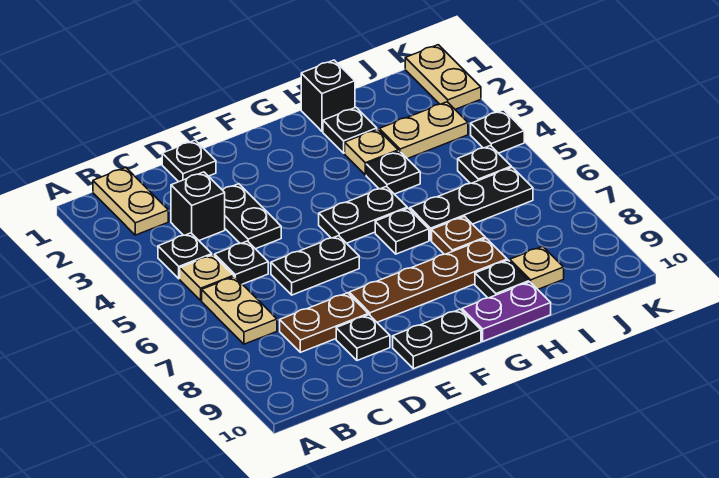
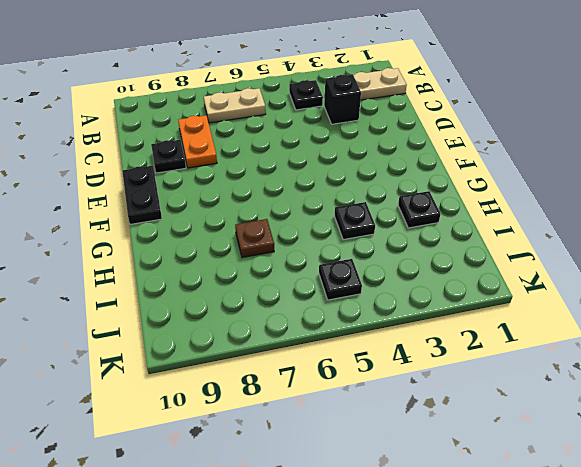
orange plate C8:D8 level 1 -> brown plate C8:D8 level 1
none -> tan plate B5 level 1
none -> black plate C5 level 1
none -> black plate D1 level 1

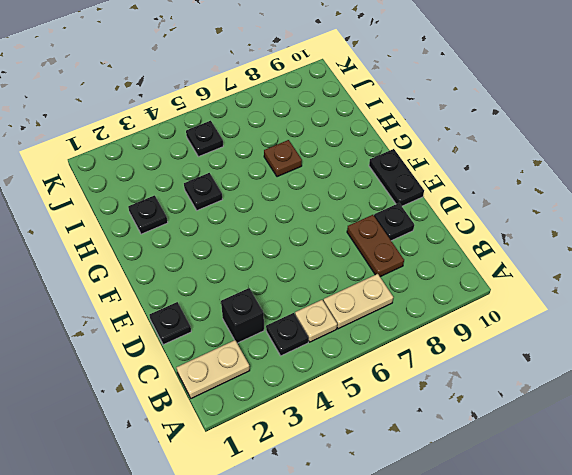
none -> black plate C5 level 1
none -> black plate D3:D4 level 1
none -> black plate D6:E6 level 1

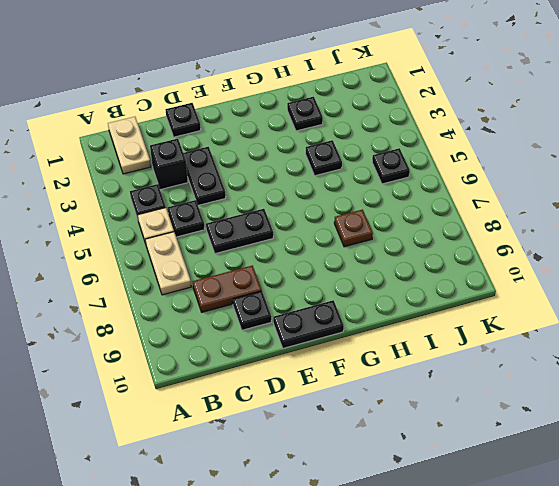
none -> brown plate E8:H8 level 1
none -> black plate F5:G5 level 1
none -> black plate G6 level 1

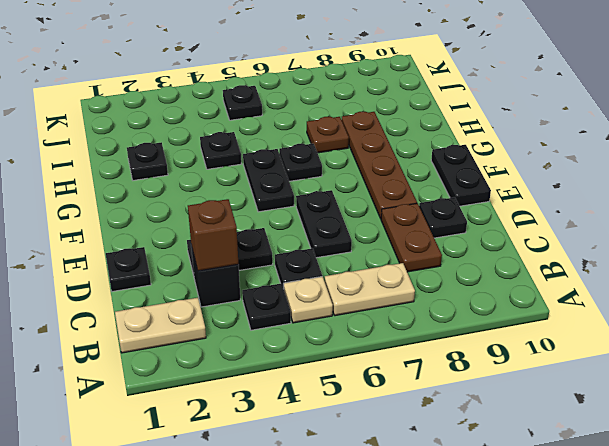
brown brick C3 level 2 -> none
none -> purple plate G10:H10 level 1
none -> black brick H1 level 1
none -> tan plate H3 level 1

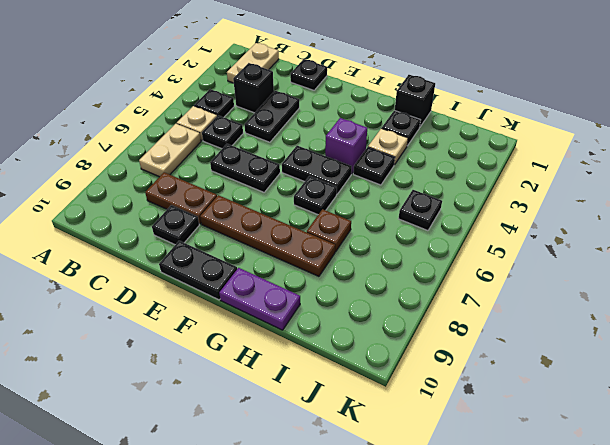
purple brick G4 level 1 -> none
none -> black plate H6:J6 level 1
none -> black plate H9 level 1
none -> tan plate I3:J3 level 1

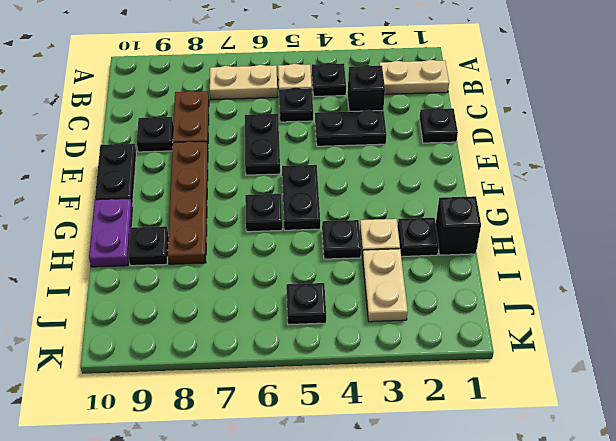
none -> black plate H6:J6 level 1
none -> brown plate H7 level 1
none -> tan plate I9 level 1

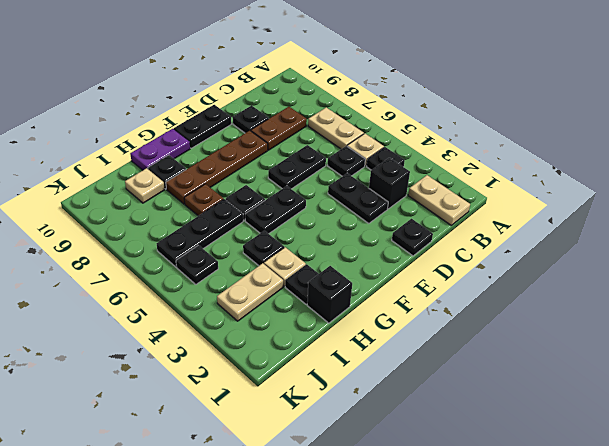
none -> tan plate K1:K2 level 1
none -> black plate K4 level 1

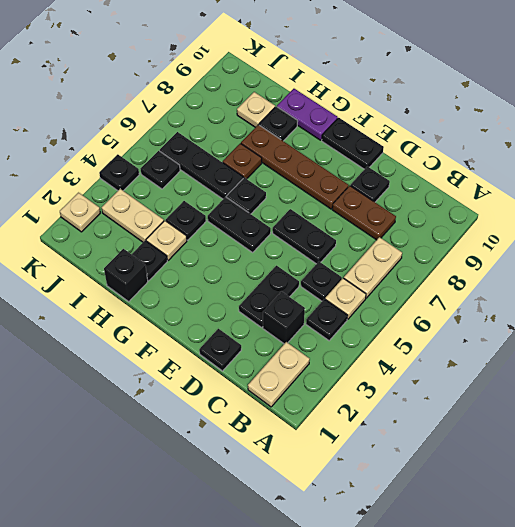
tan plate K2 level 1 -> tan plate K1:K2 level 1

